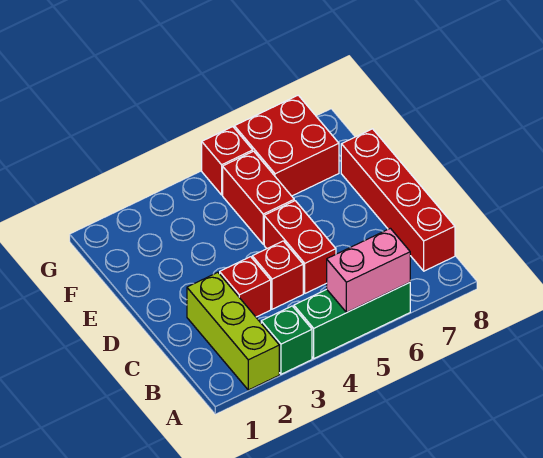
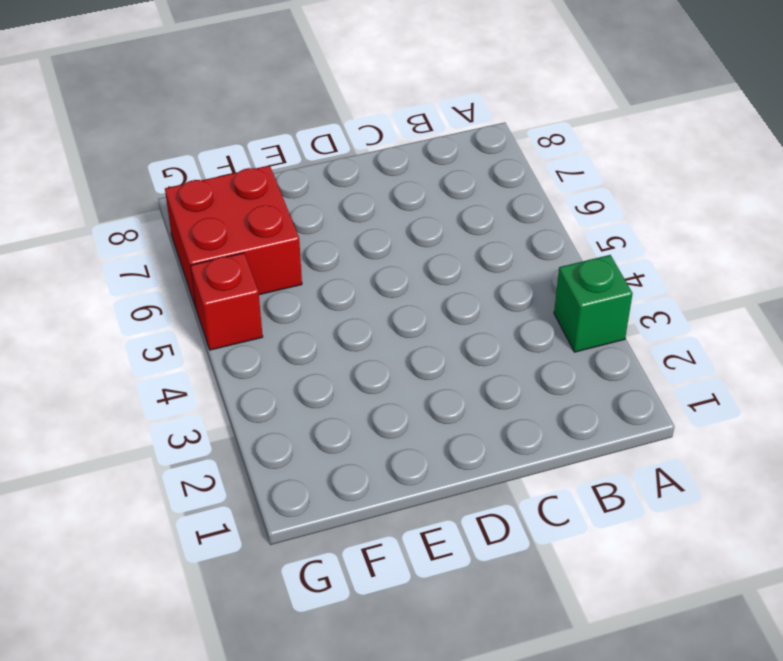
none -> lime brick A2:C2 level 1
none -> green brick A4:A6 level 1

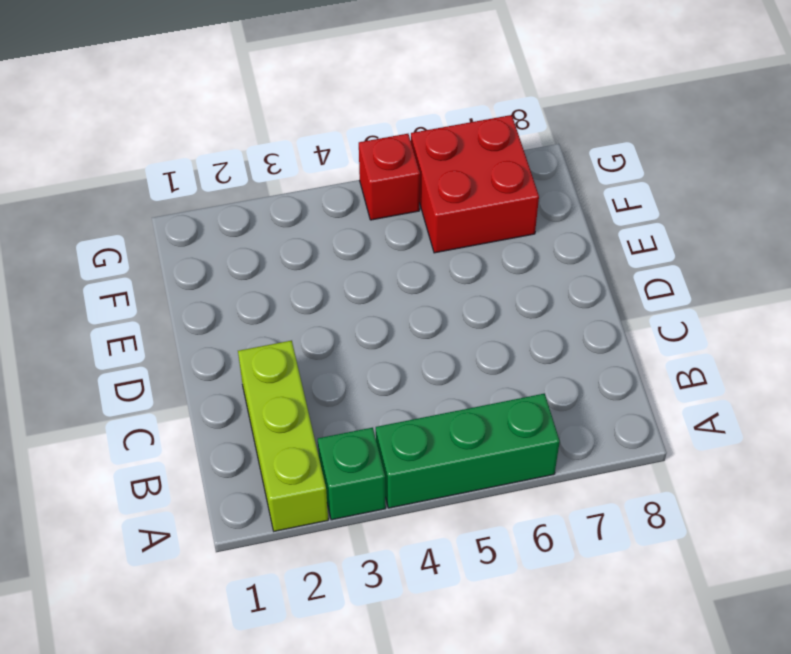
none -> red brick B8:E8 level 1
none -> red brick C3 level 1

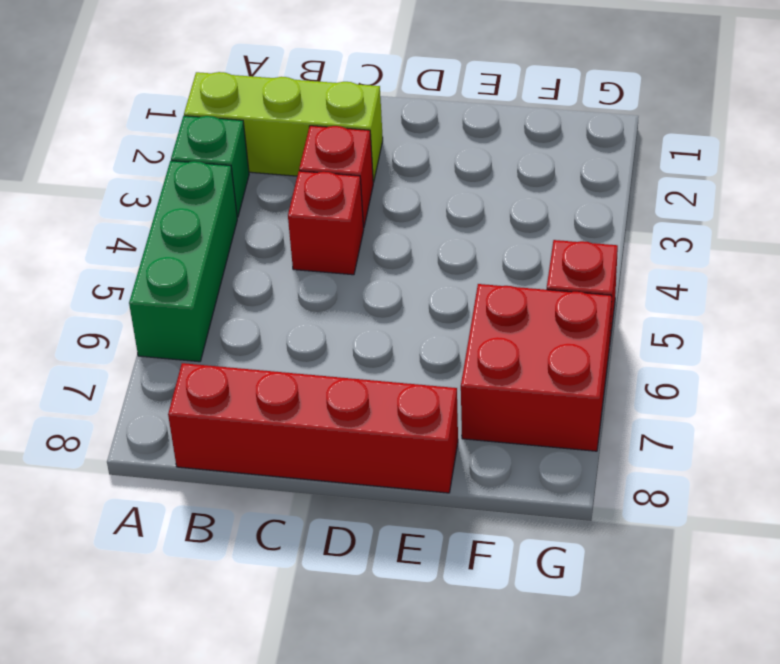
none -> red brick C5:D5 level 1
none -> red brick E5:F5 level 1

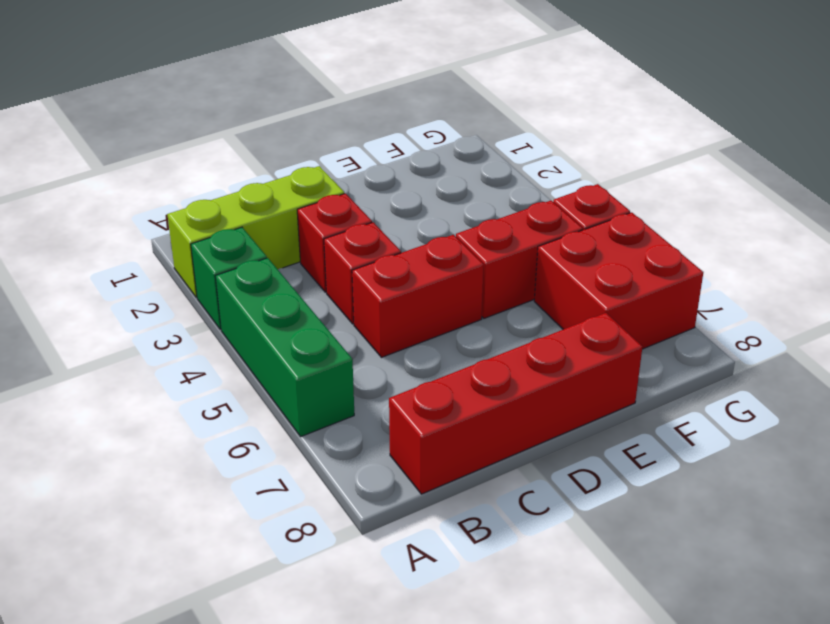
none -> pink brick A5:A6 level 2

